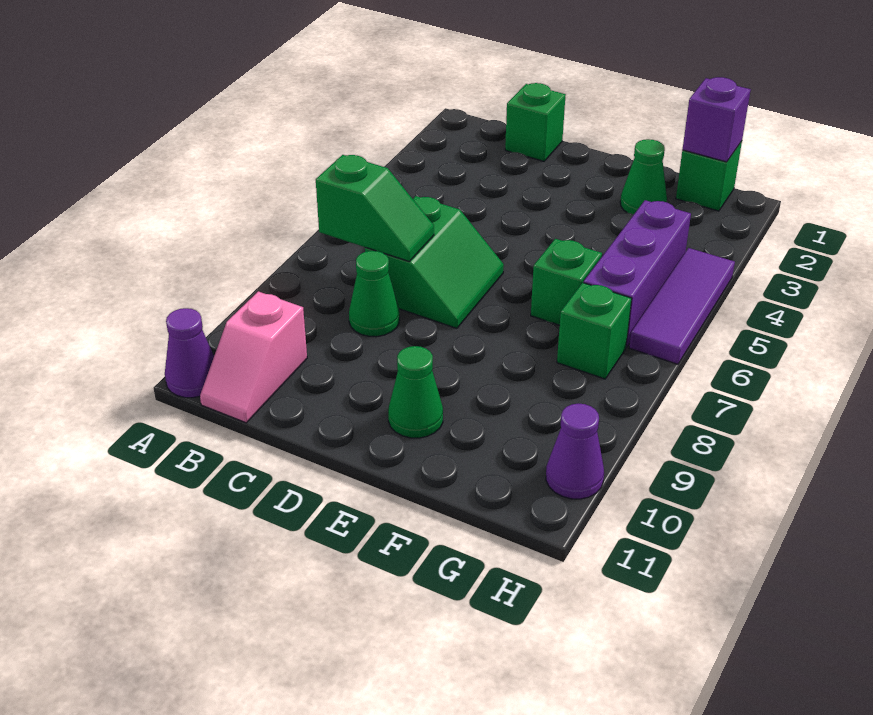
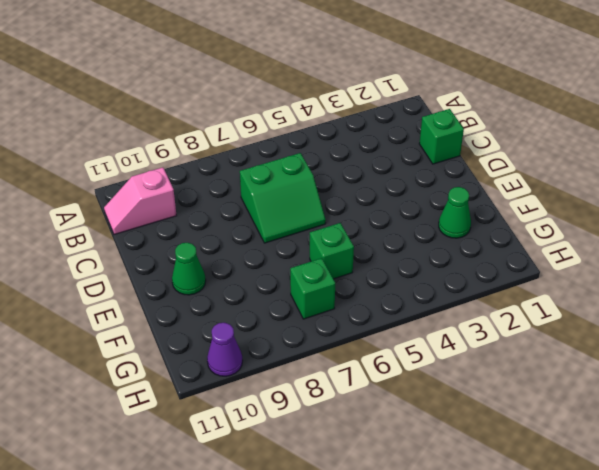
none -> purple cone A11 level 1
none -> green cone C8 level 1
none -> green brick G1 level 1

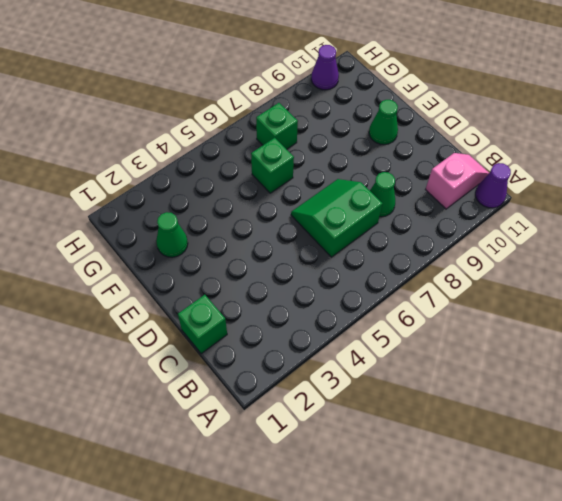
none -> green brick G1 level 1
none -> purple brick G4:G6 level 1
none -> purple tile H4:H6 level 1

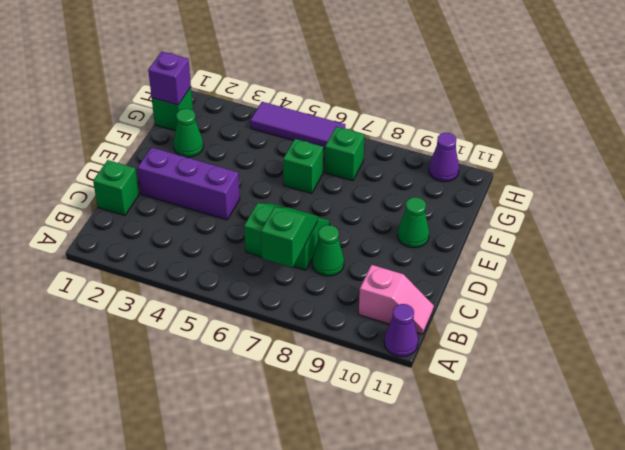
purple brick D2:D4 level 1 -> purple brick G4:G6 level 1

